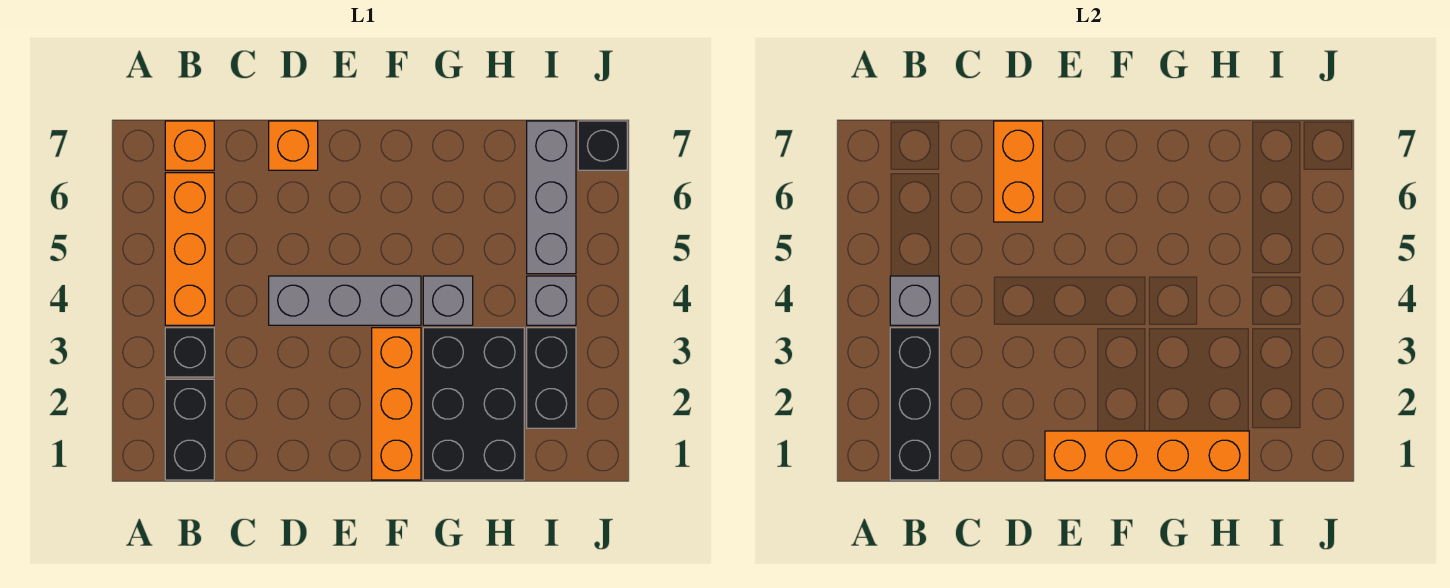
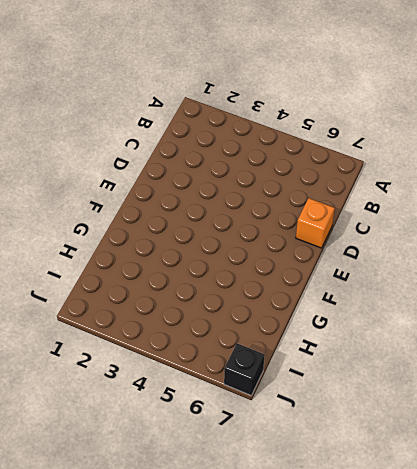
none -> black brick B1:B2 level 1
none -> black brick B3 level 1
none -> orange brick B4:B6 level 1

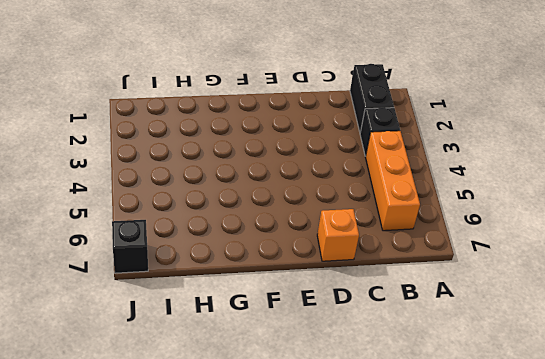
none -> orange brick B7 level 1
none -> grey brick D4:F4 level 1
none -> orange brick F1:F3 level 1

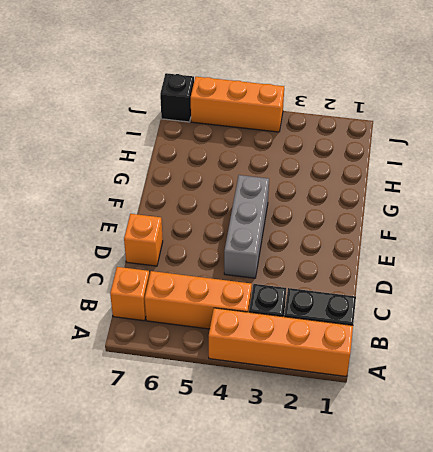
orange brick A1:A4 level 1 -> orange brick E1:H1 level 2
orange brick J4:J6 level 1 -> orange brick F1:F3 level 1
none -> black brick G1:H3 level 1
none -> grey brick G4 level 1
none -> black brick I2:I3 level 1

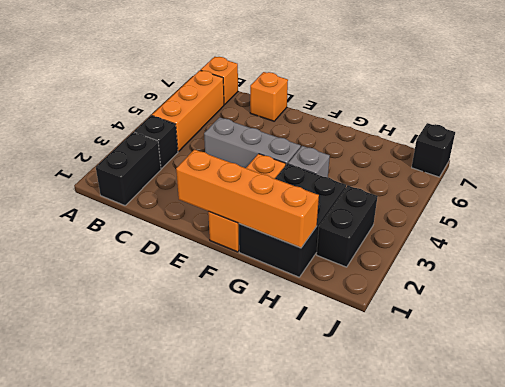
none -> grey brick I4 level 1
none -> grey brick I5:I7 level 1
none -> black brick B1:B3 level 2

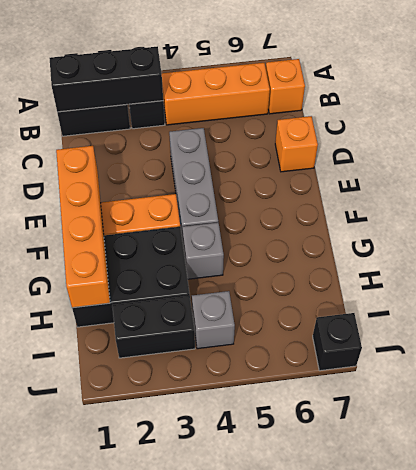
none -> grey brick I5:I7 level 1
none -> grey brick B4 level 2
none -> orange brick D6:D7 level 2

